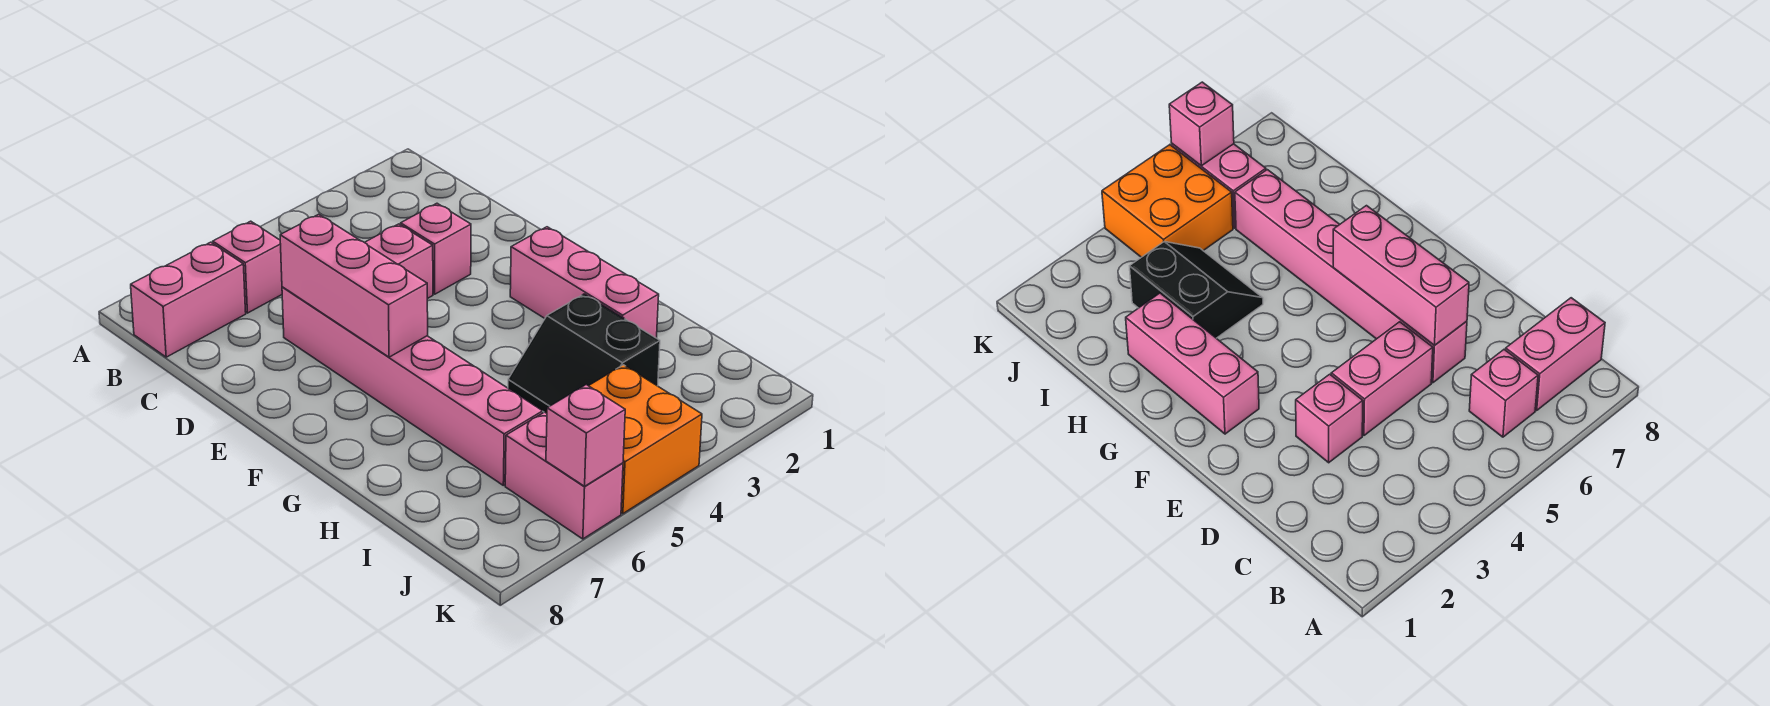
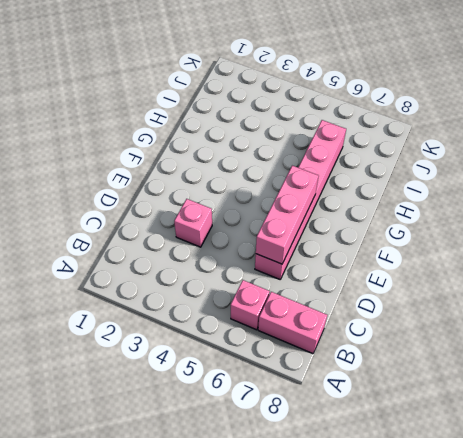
none -> pink brick D4:D5 level 1
none -> pink brick F2:H2 level 1

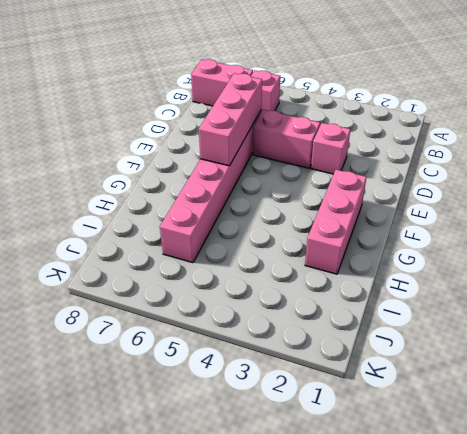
none -> black slope H3:I4 level 1 top 3
none -> orange brick J4:K5 level 1

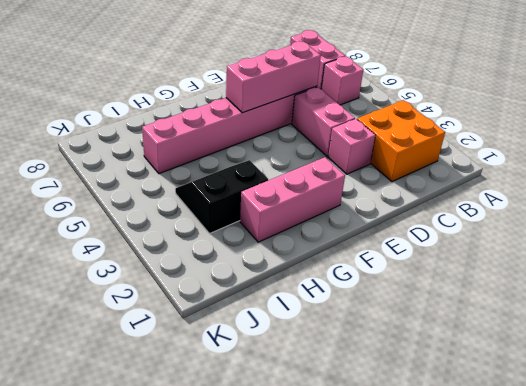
orange brick B2:C3 level 1 -> orange brick J4:K5 level 1
none -> pink brick J6:K6 level 1
none -> pink brick K6 level 2

